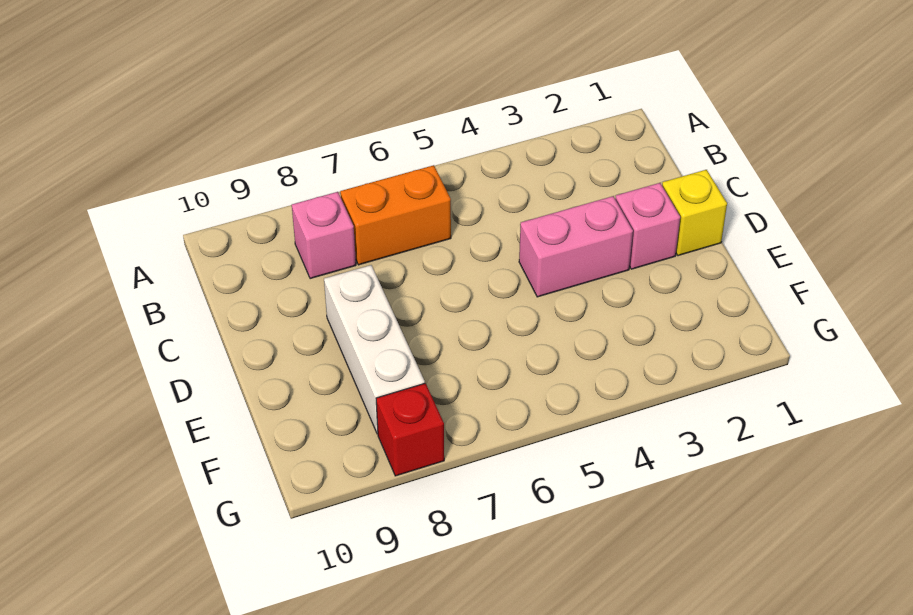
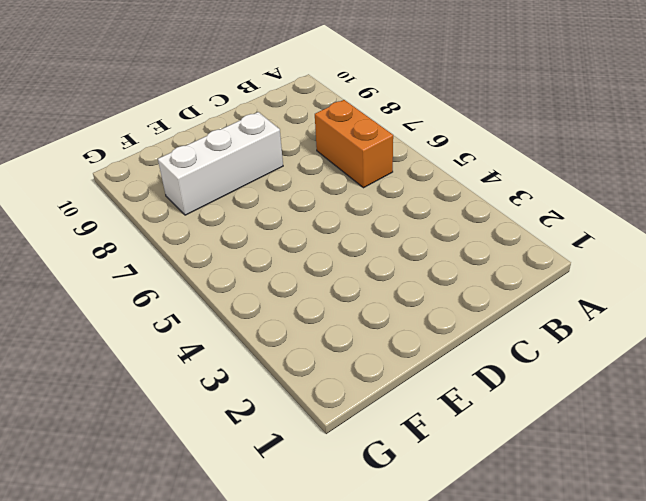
none -> pink brick B8 level 1
none -> yellow brick D1 level 1

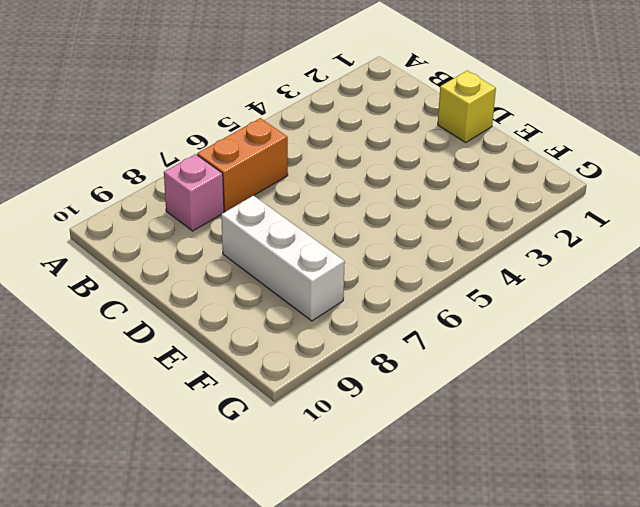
none -> pink brick D2 level 1
none -> pink brick D3:D4 level 1

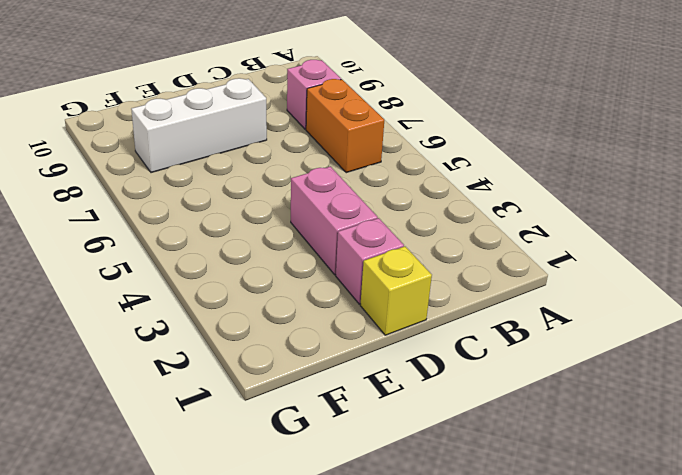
none -> red brick G8 level 1

